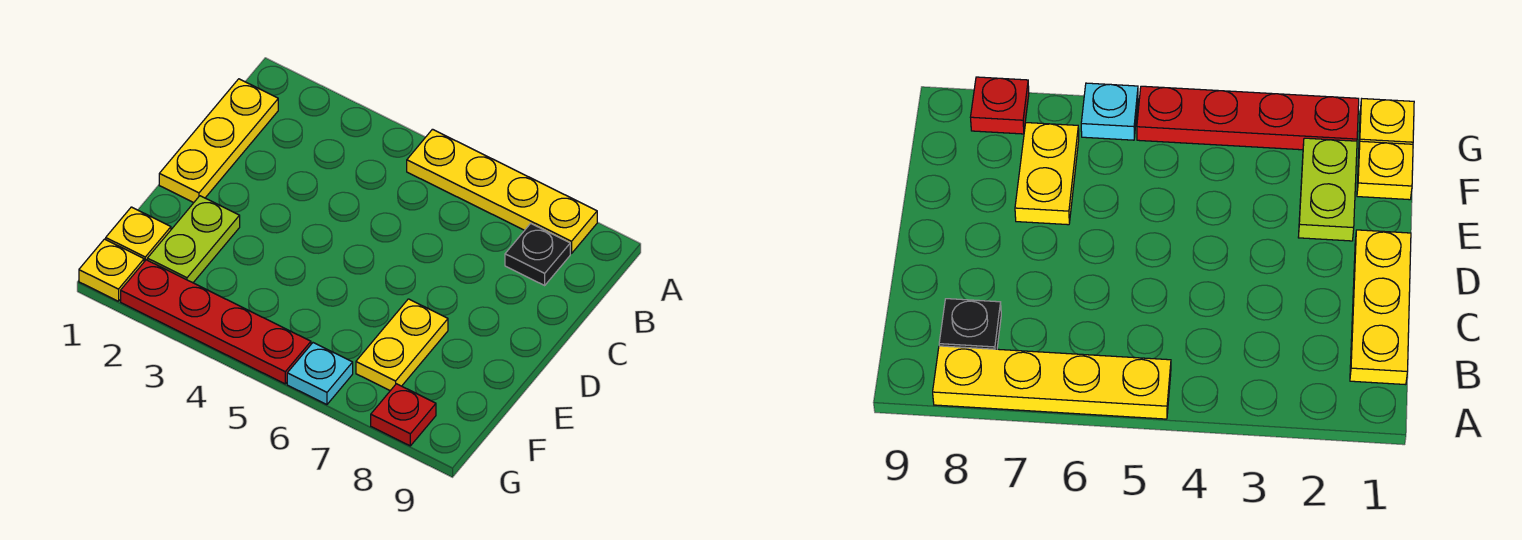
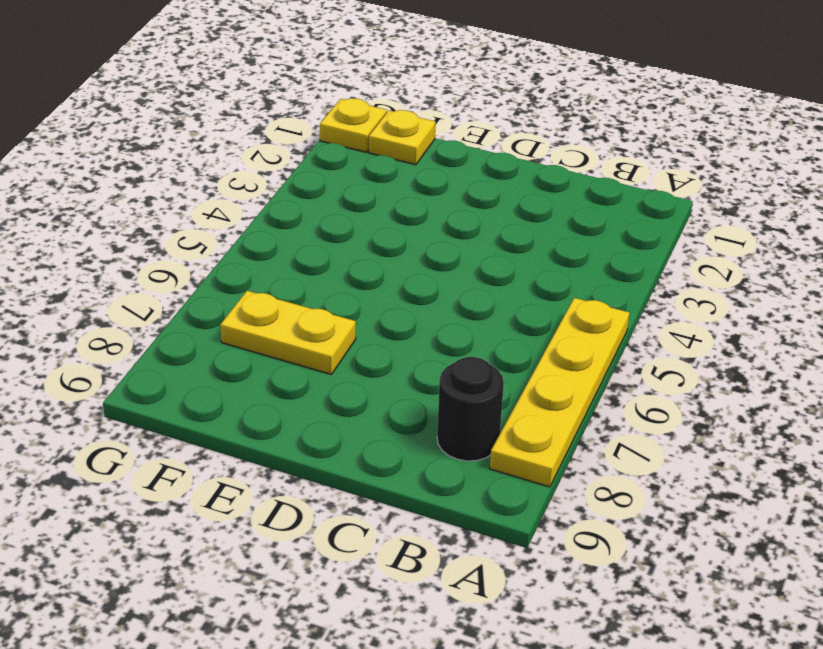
black round brick B8 level 1 -> black plate B8 level 1
none -> yellow plate B1:D1 level 1
none -> lime plate E2:F2 level 1

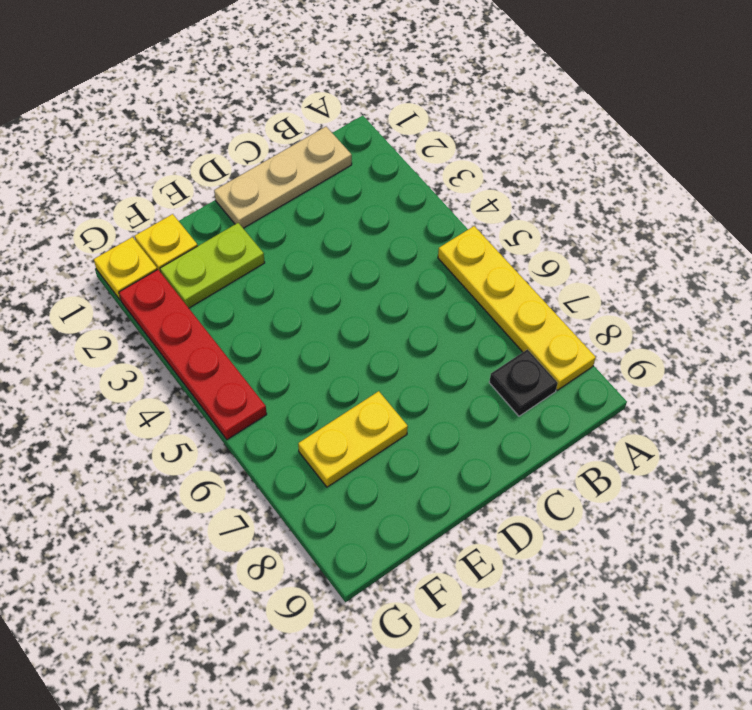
tan plate B1:D1 level 1 -> yellow plate B1:D1 level 1
none -> cyan plate G6 level 1
none -> red plate G8 level 1

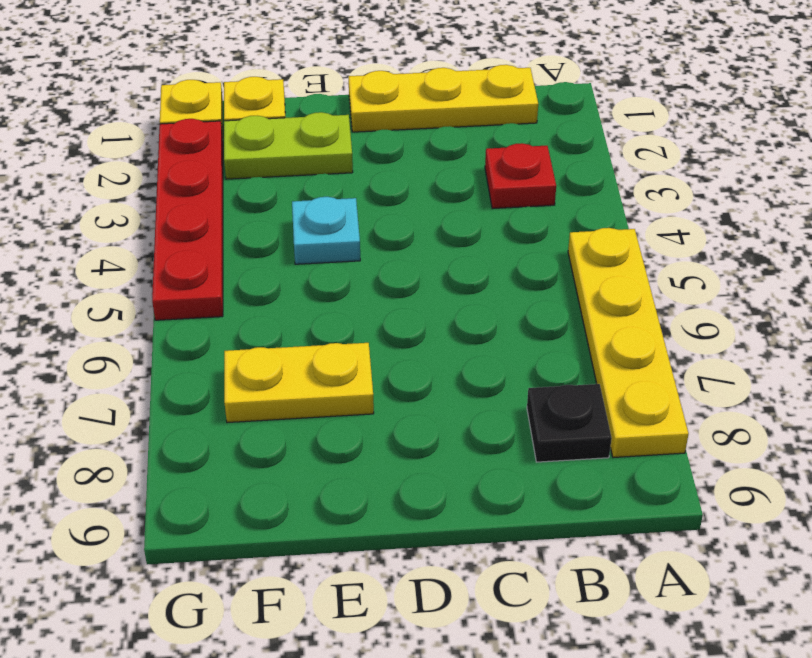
red plate B3 level 1 -> red plate G8 level 1
cyan plate E4 level 1 -> cyan plate G6 level 1

